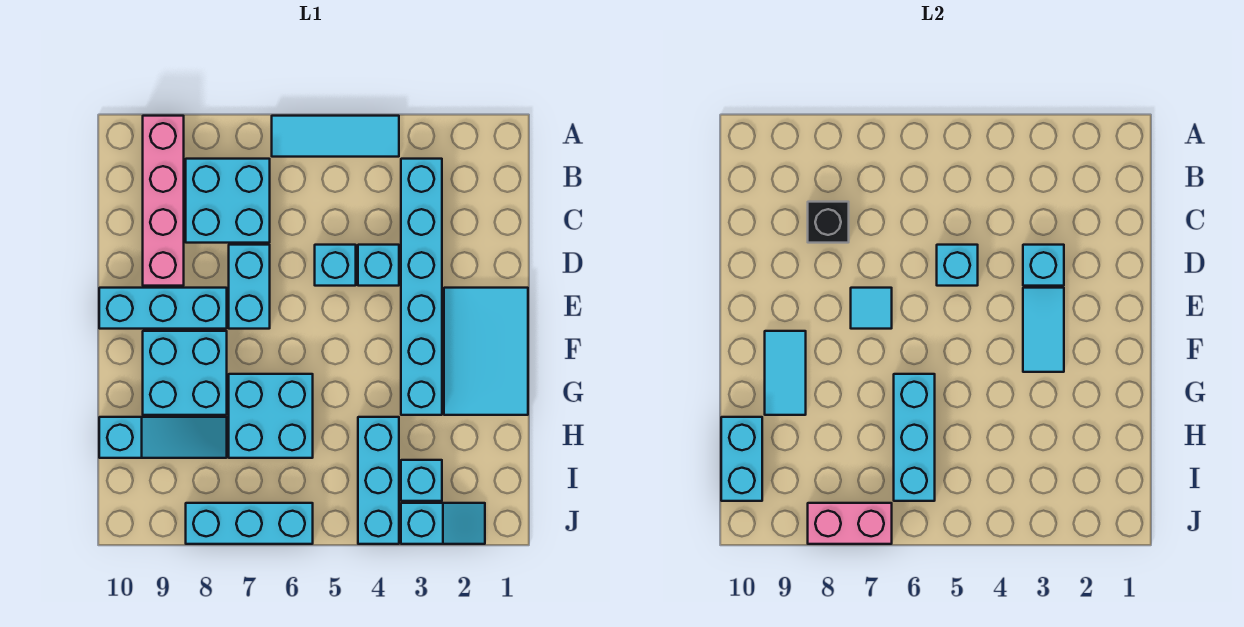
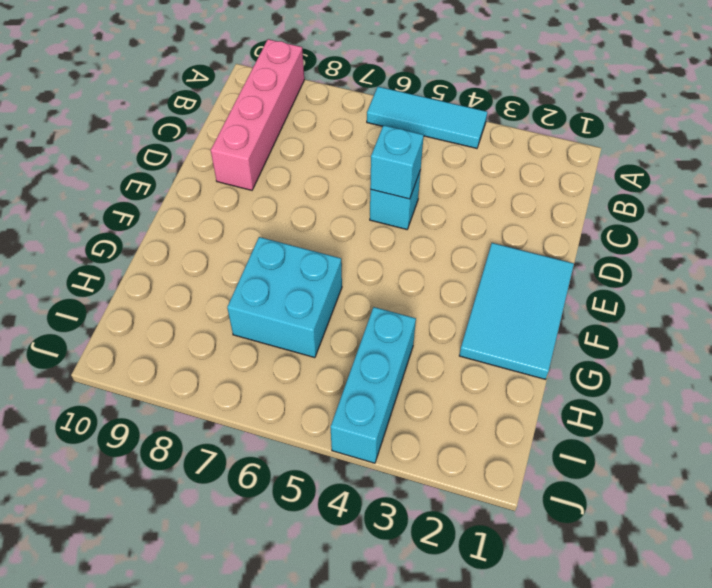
none -> cyan brick B3:G3 level 1
none -> cyan brick B7:C8 level 1
none -> cyan brick D4 level 1

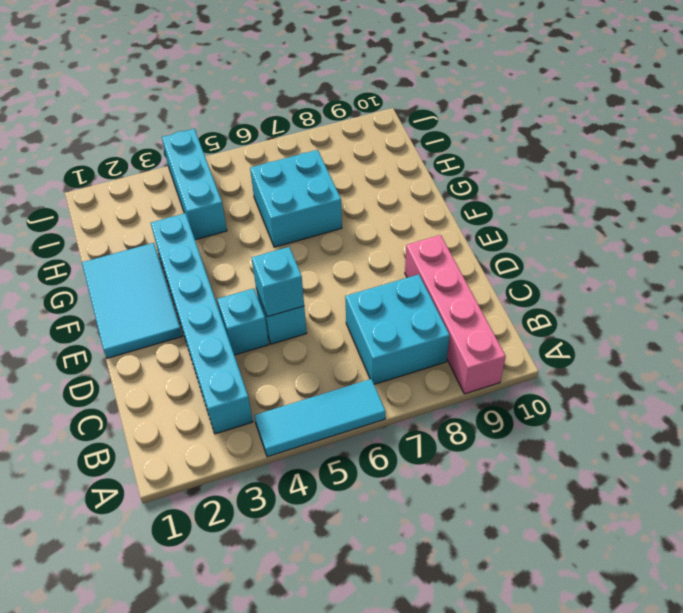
none -> cyan brick D7:E7 level 1
none -> cyan brick E8:E10 level 1
none -> cyan brick F8:G9 level 1

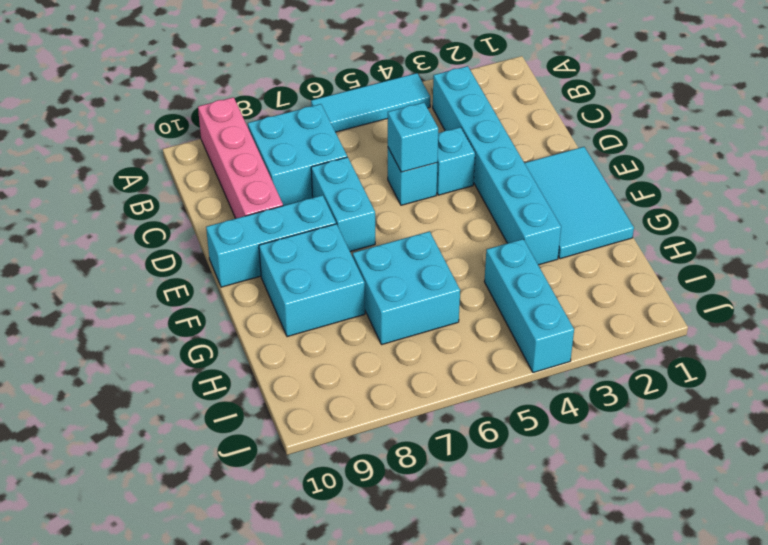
none -> cyan slope H8:H10 level 1 top 10
none -> cyan brick I3 level 1
none -> cyan slope J2:J3 level 1 top 3

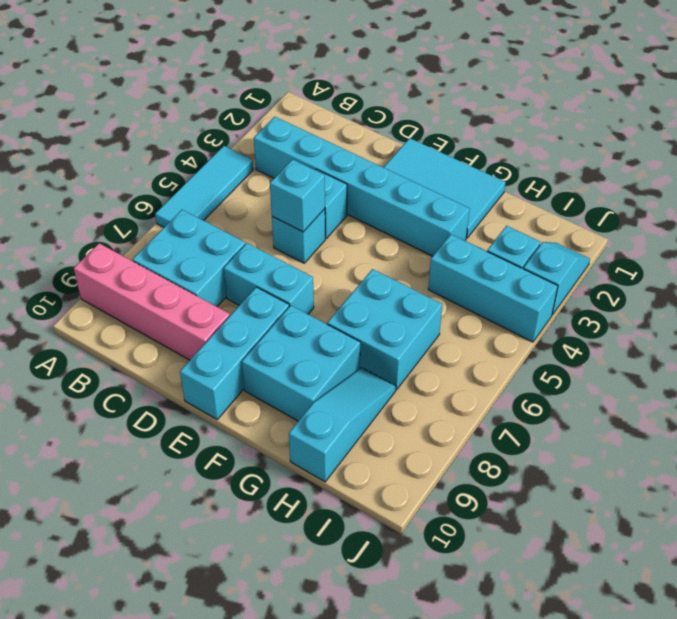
none -> cyan brick J6:J8 level 1
none -> black brick C8 level 2
none -> cyan brick D3 level 2

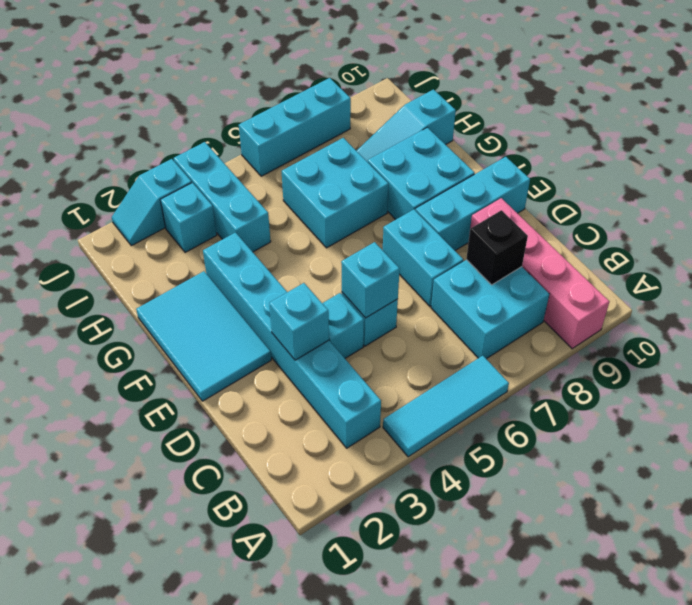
none -> cyan tile E3:F3 level 2
none -> cyan tile E7 level 2
none -> cyan tile F9:G9 level 2

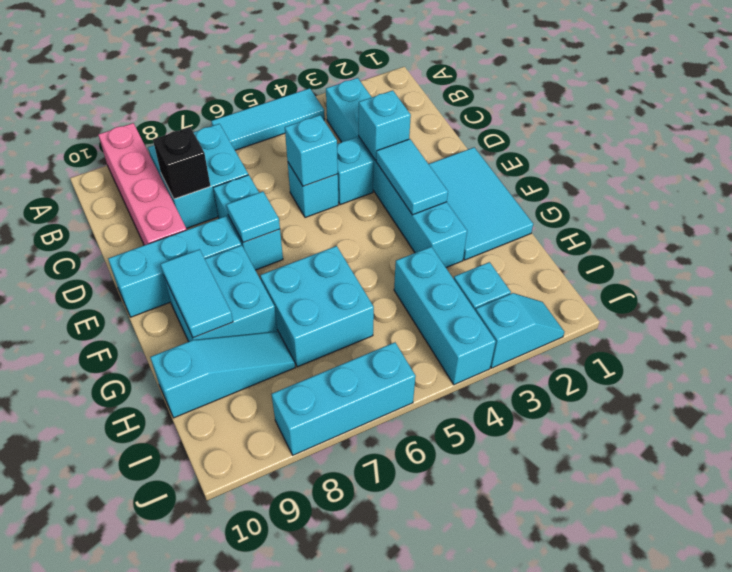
none -> cyan brick G6:I6 level 2
none -> cyan brick H10:I10 level 2
none -> pink brick J7:J8 level 2

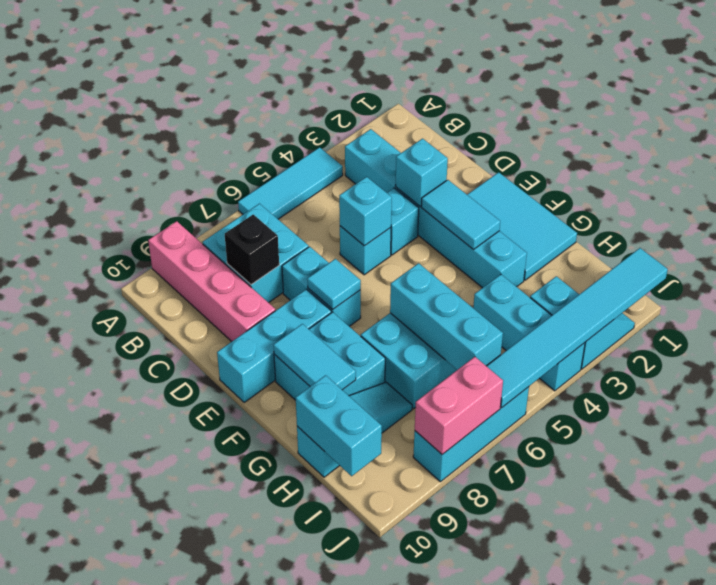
cyan tile J1:J6 level 2 -> none

